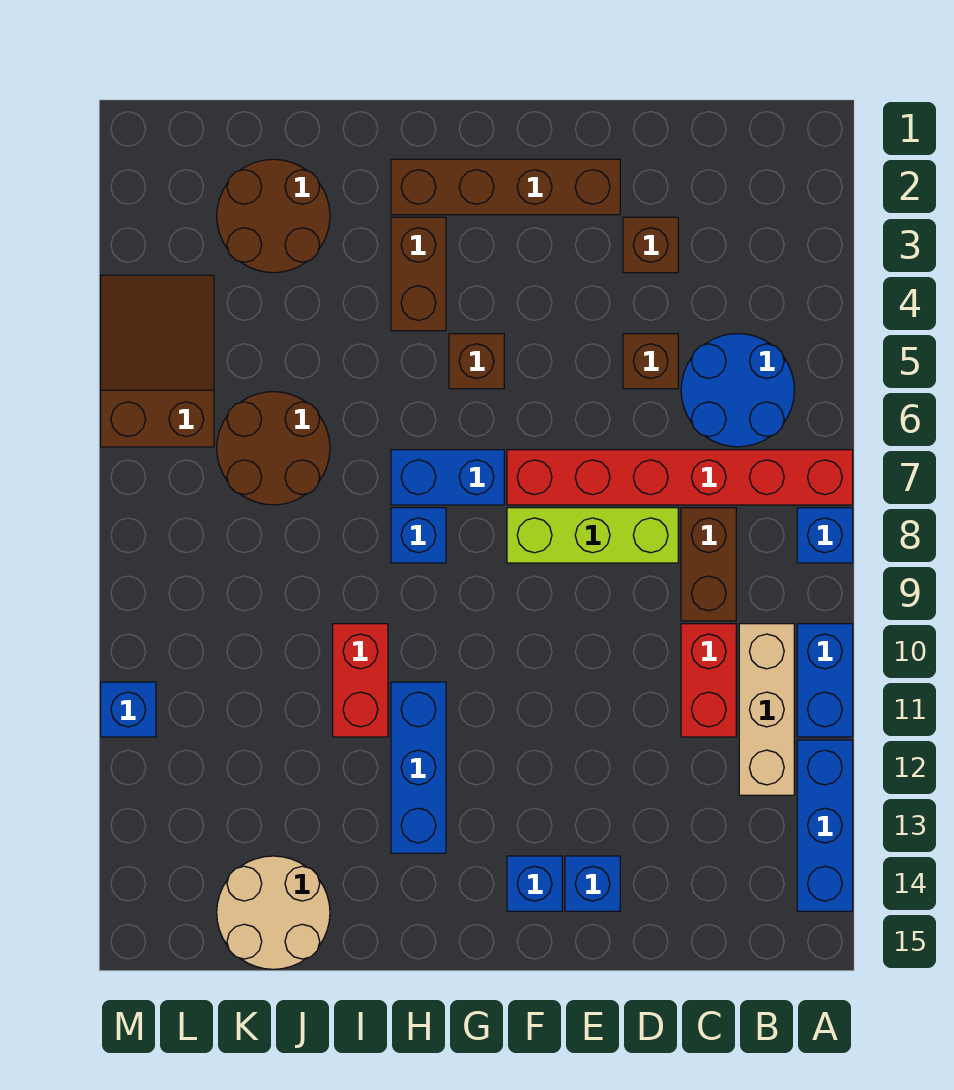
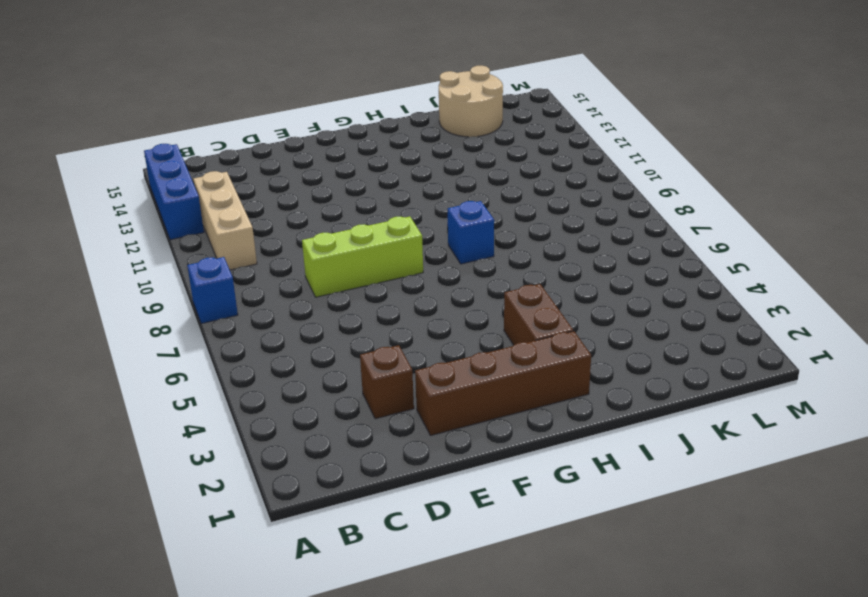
none -> red brick A7:F7 level 1
none -> blue brick A10:A11 level 1
none -> blue round brick B5:C6 level 1

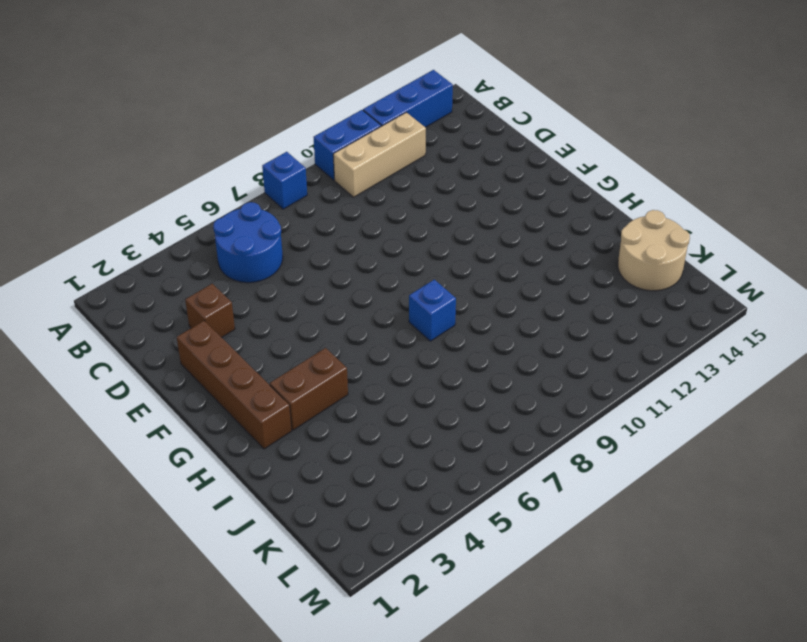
none -> red brick A7:F7 level 1
none -> brown brick C8:C9 level 1
none -> red brick C10:C11 level 1

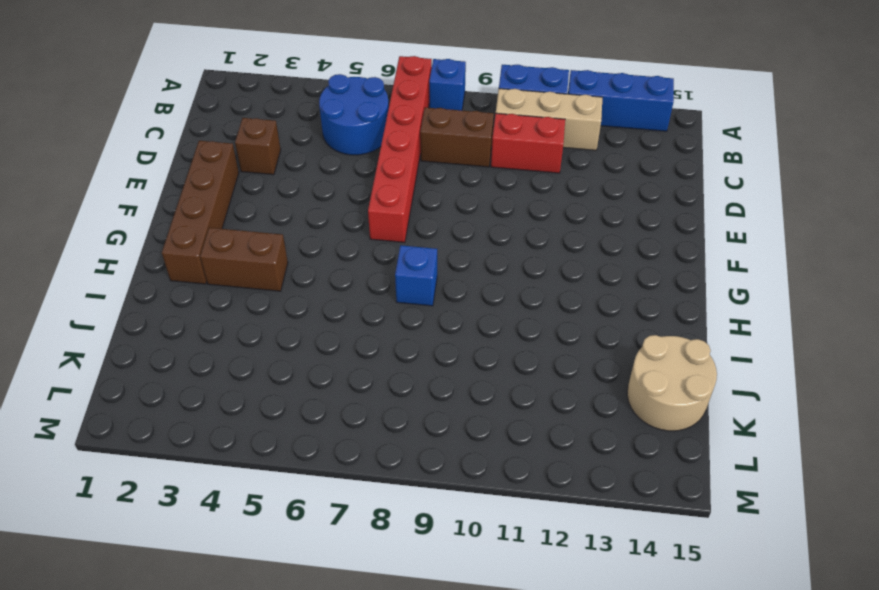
none -> brown brick D5 level 1
none -> lime brick D8:F8 level 1
none -> blue brick E14 level 1

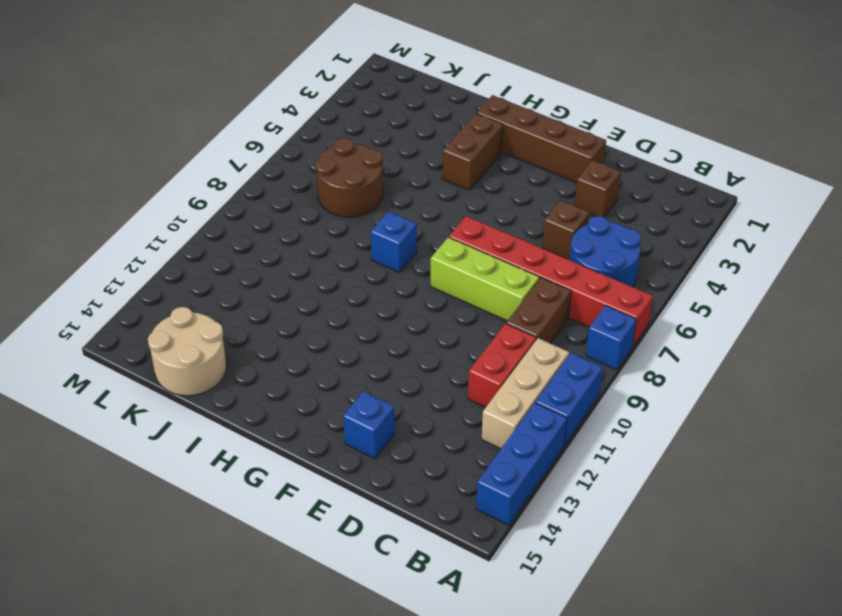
none -> blue brick F14 level 1
none -> brown brick G5 level 1
none -> blue brick G7:H7 level 1

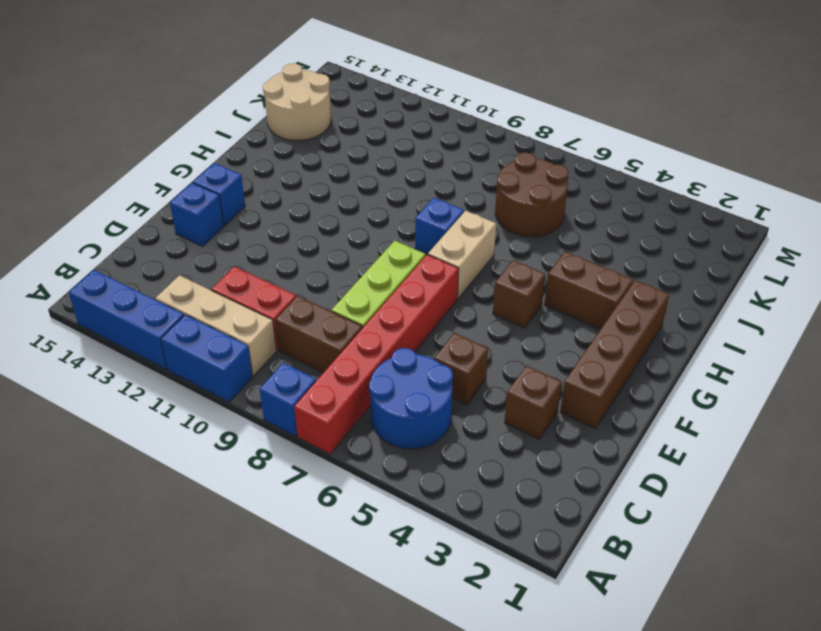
tan brick G7:H7 level 1 -> blue brick G7:H7 level 1
none -> blue brick H11:H13 level 1
none -> red brick I10:I11 level 1
none -> brown round brick J2:K3 level 1

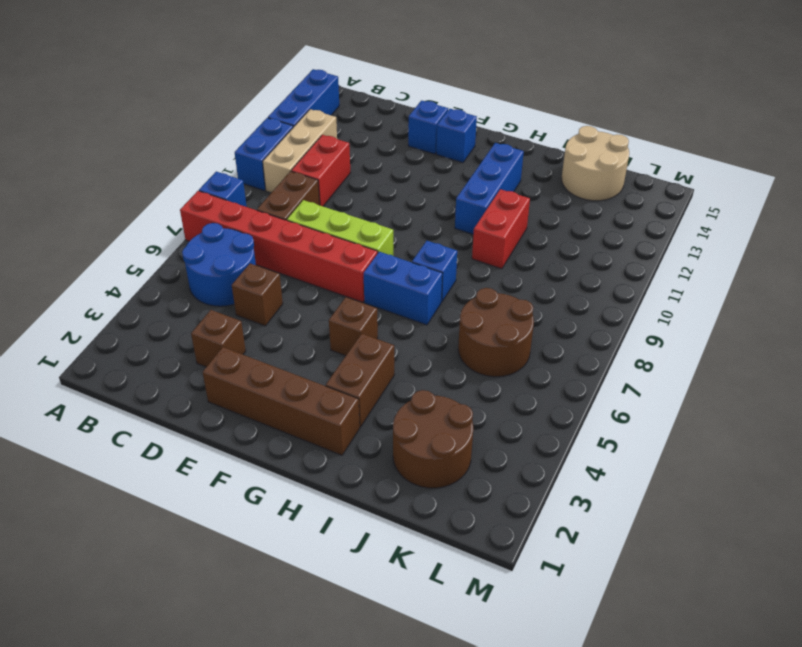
none -> brown slope L4:M6 level 1 top 6
none -> blue brick M11 level 1

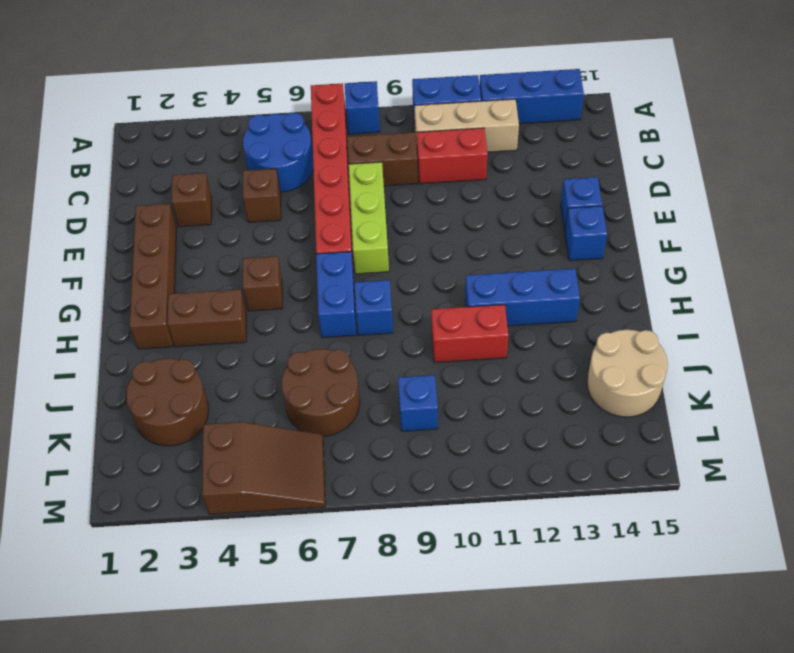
blue brick K9 level 1 -> blue brick M11 level 1
brown slope L4:M6 level 1 top 4 -> brown slope L4:M6 level 1 top 6

